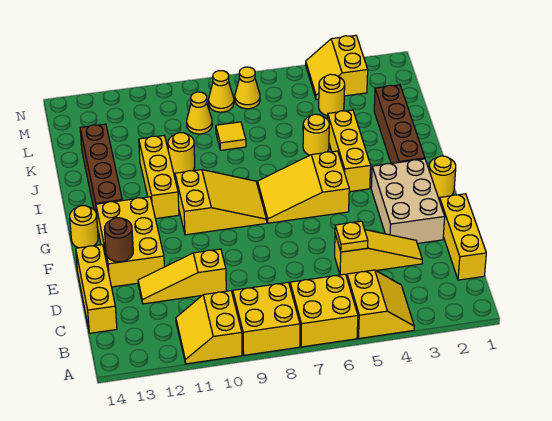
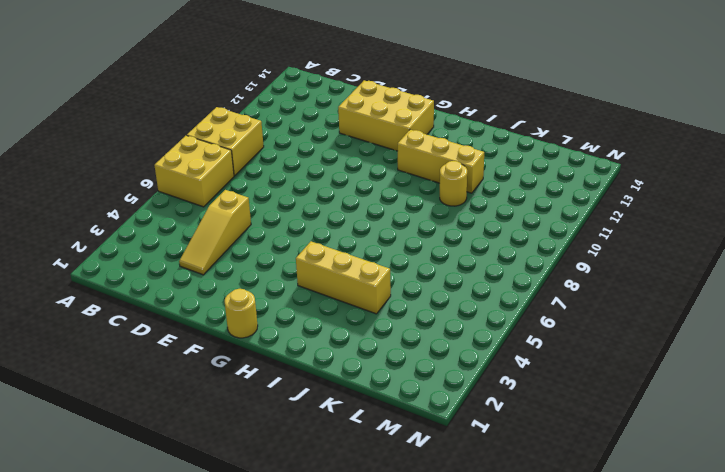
none -> yellow slope A4:B5 level 1 top 5
none -> yellow slope A10:B11 level 1 top 10
none -> yellow brick C1:E1 level 1

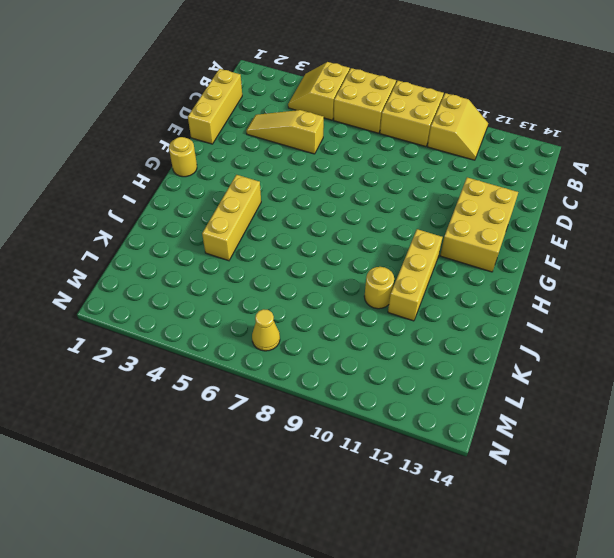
none -> yellow brick C14:E14 level 1
none -> yellow slope D10:D12 level 1 top 10
none -> tan brick E2:G3 level 1

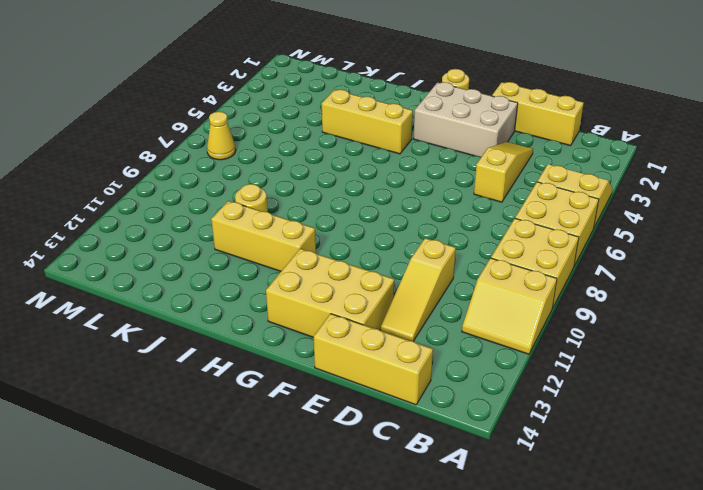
none -> yellow slope G5:H7 level 1 top 5
none -> yellow slope G8:H10 level 1 top 10
none -> yellow round brick G14 level 1

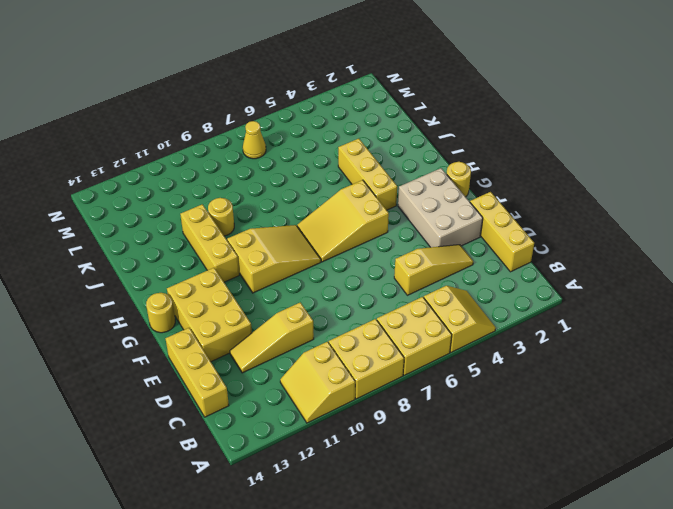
none -> brown brick H2:K2 level 1
none -> brown brick H13:K13 level 1
none -> yellow round brick J5 level 1

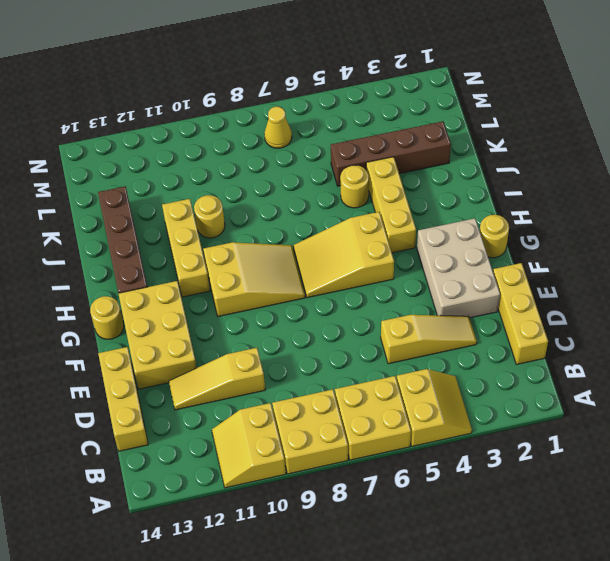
brown brick K2:K5 level 1 -> brown brick H2:K2 level 1
none -> yellow tile K8 level 1
none -> yellow round brick L4 level 1
none -> yellow cone L9 level 1

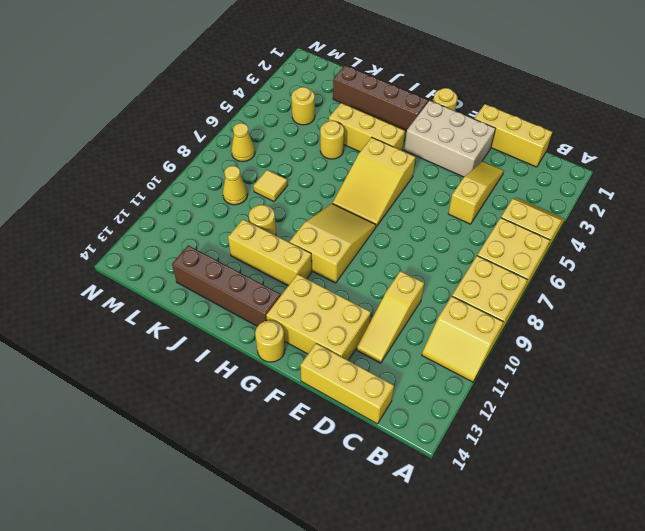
none -> yellow slope M3:N4 level 1 top 3
none -> yellow cone M8 level 1
none -> yellow plate D5 level 2

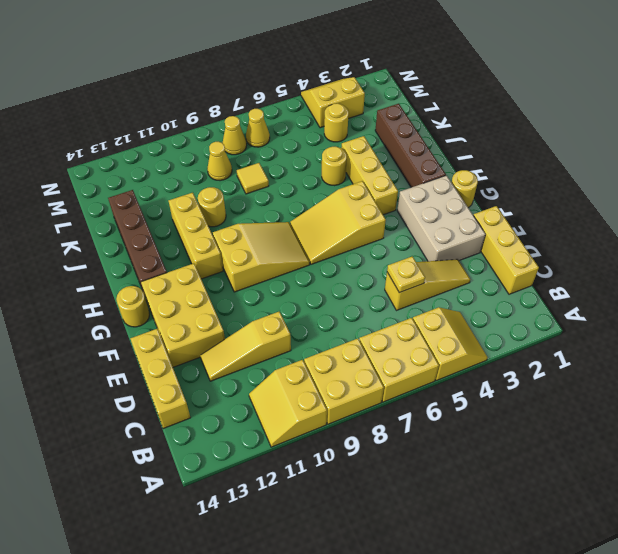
yellow slope M3:N4 level 1 top M -> yellow slope M3:N4 level 1 top 3
none -> brown round brick E13 level 2

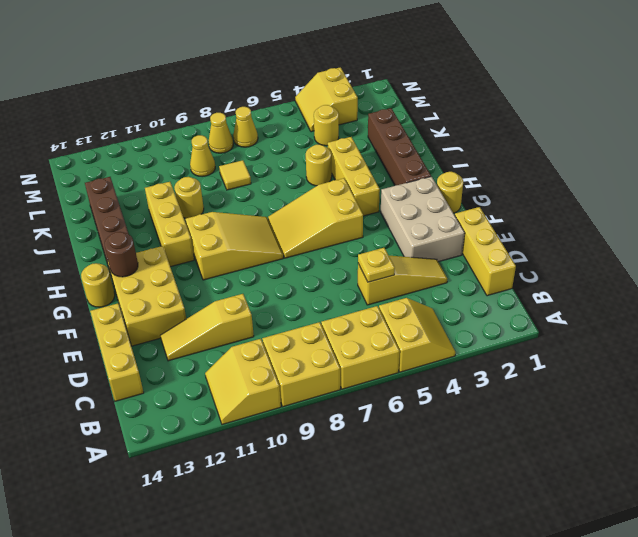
brown round brick G13 level 2 -> brown round brick E13 level 2

